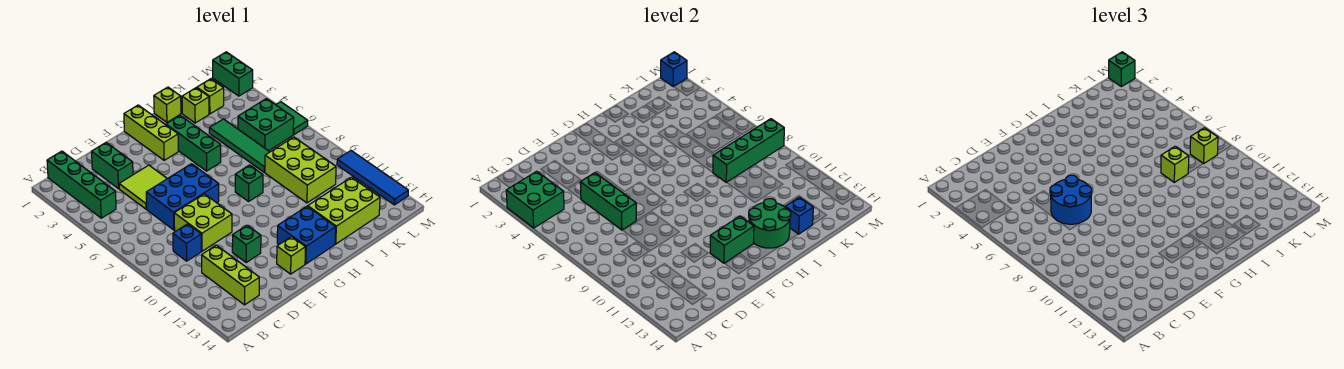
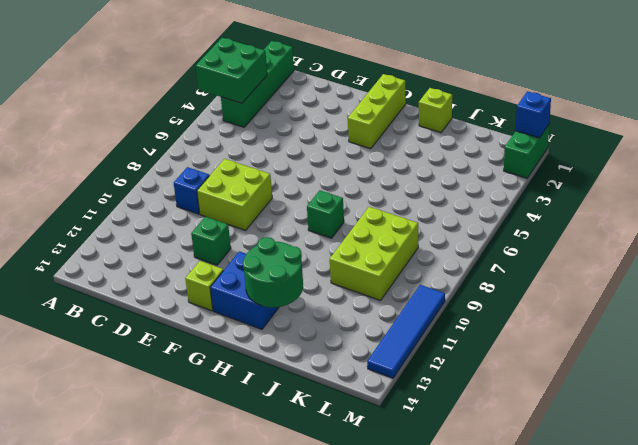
none -> lime brick C11:C13 level 1
none -> green brick D2:D3 level 1
none -> lime tile D4:E5 level 1
none -> blue brick D6:F7 level 1

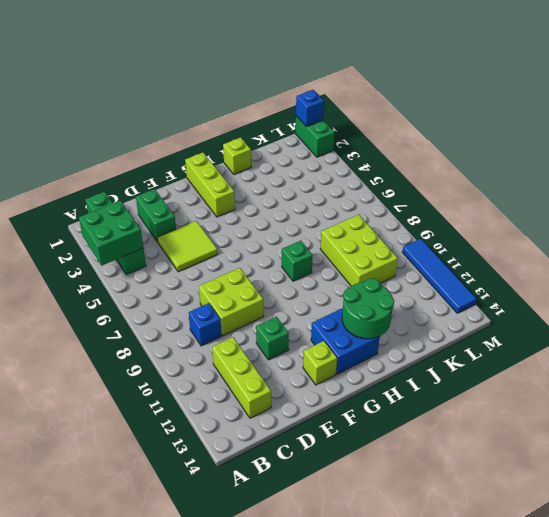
none -> blue brick D6:F7 level 1
none -> green brick H3:H5 level 1
none -> lime brick I12:K13 level 1
none -> lime brick J2 level 1

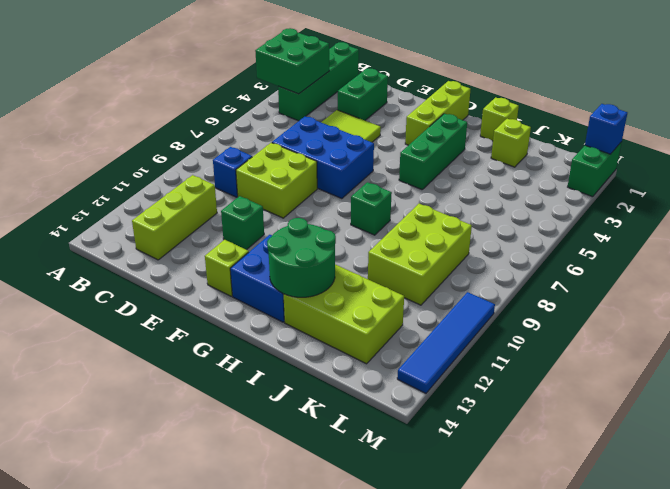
none -> green tile J4:J7 level 1
none -> lime brick K2 level 1
none -> green brick K5:L6 level 1
none -> green tile M5:M6 level 1

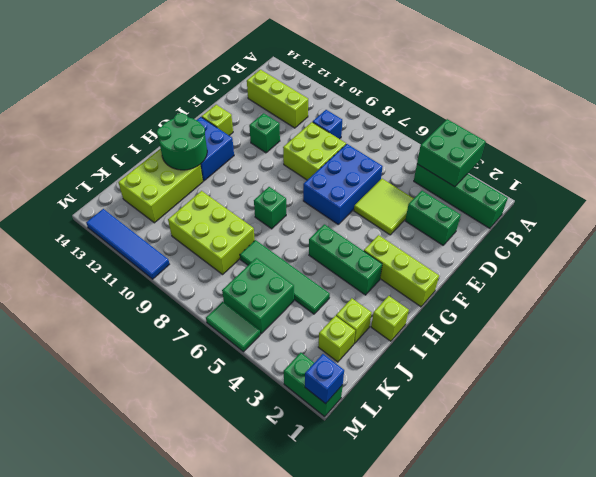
none -> green brick D5:D7 level 2
none -> green brick F12:G12 level 2
none -> green brick J8:M8 level 2
none -> blue brick J13 level 2

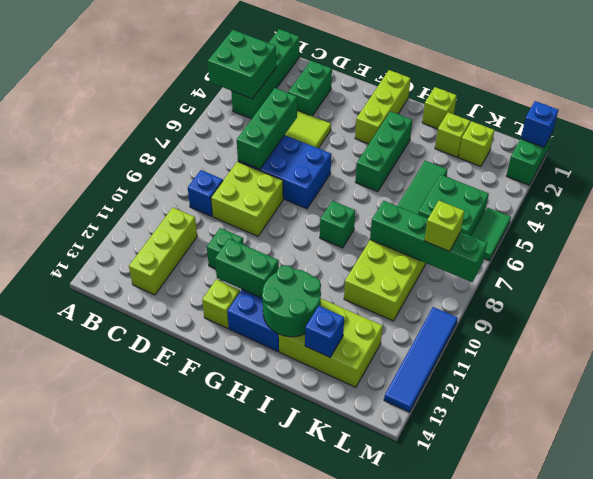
none -> blue round brick D6:E7 level 3
none -> lime brick J8 level 3
none -> green brick M1 level 3

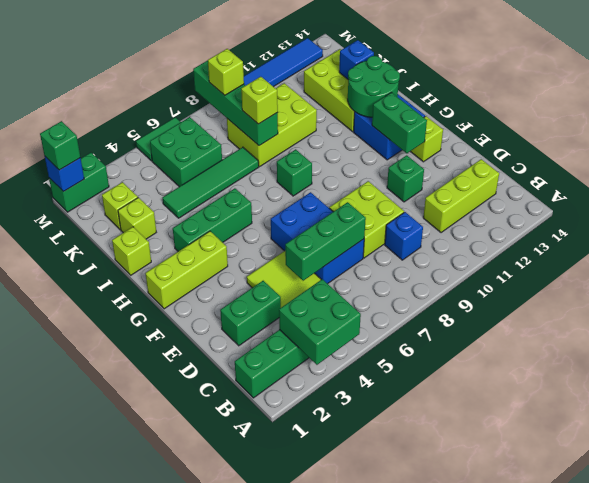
none -> blue round brick D6:E7 level 3

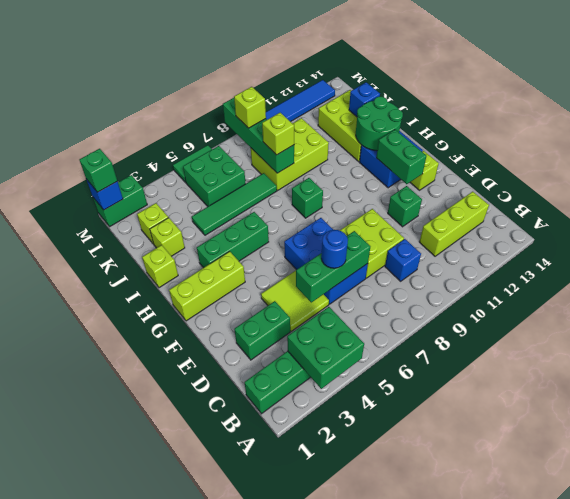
blue round brick D6 level 3 -> blue round brick D6:E7 level 3

